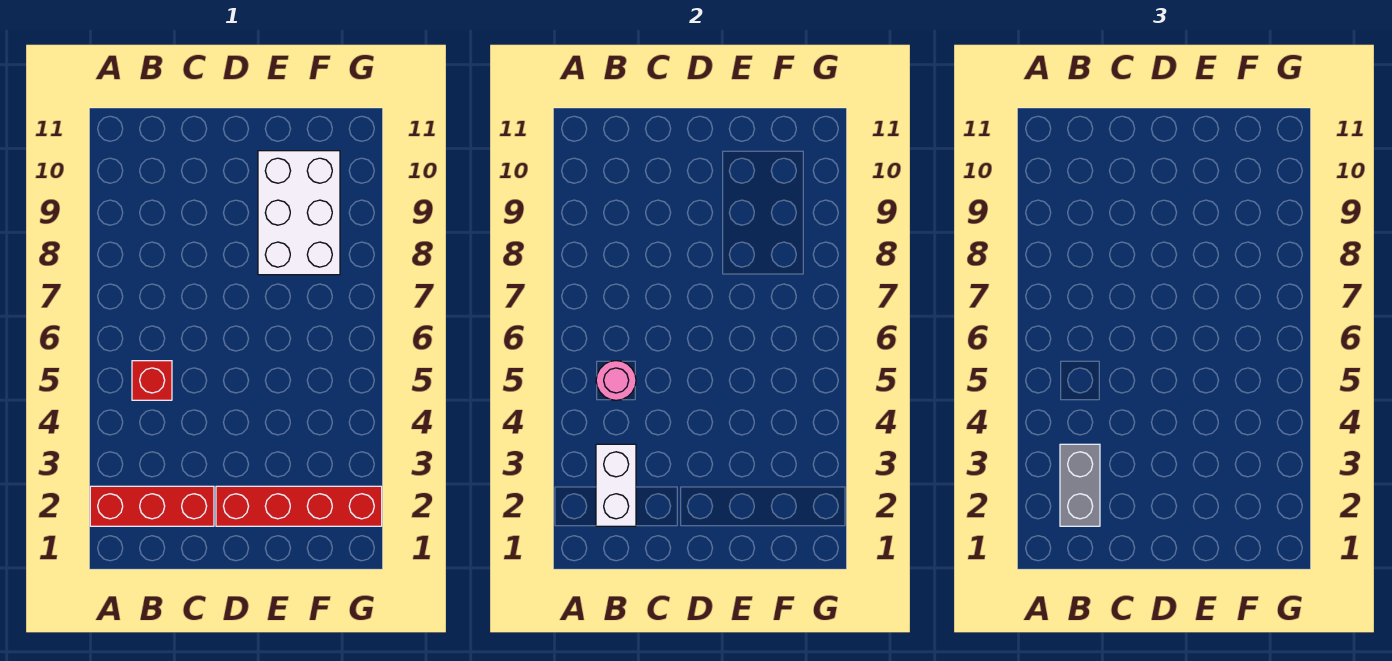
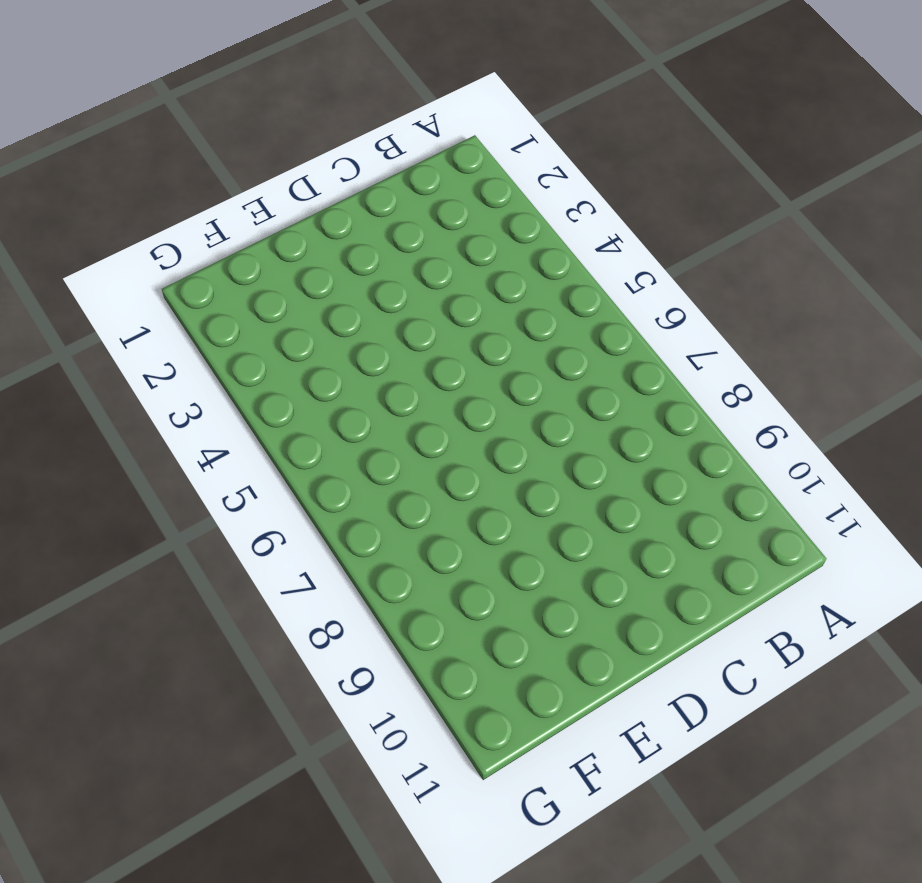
none -> red brick A2:C2 level 1
none -> red brick B5 level 1

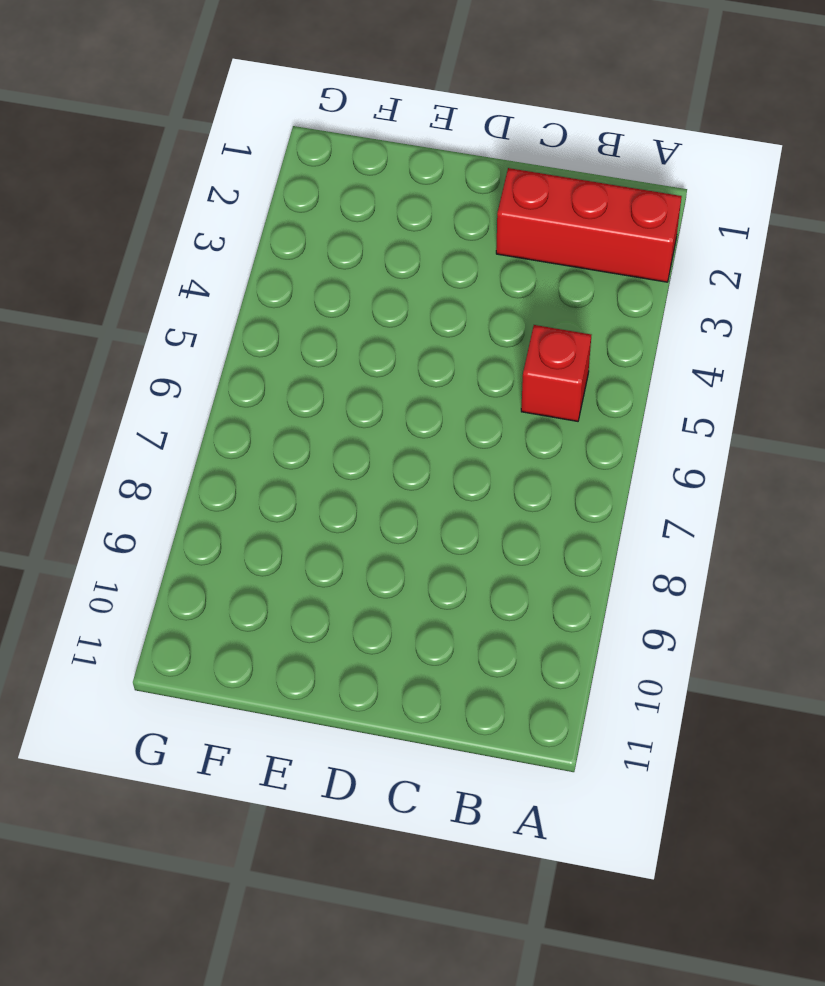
none -> red brick D2:G2 level 1
none -> white brick E8:F10 level 1

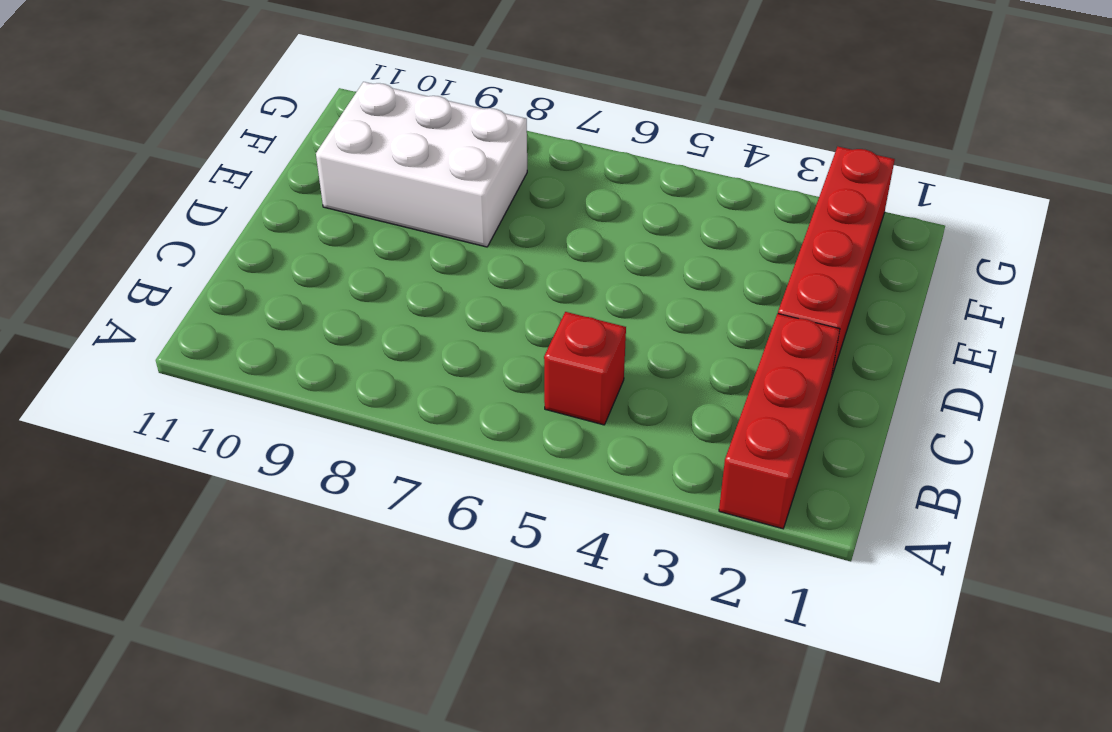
none -> white brick B2:B3 level 2
none -> pink round brick B5 level 2

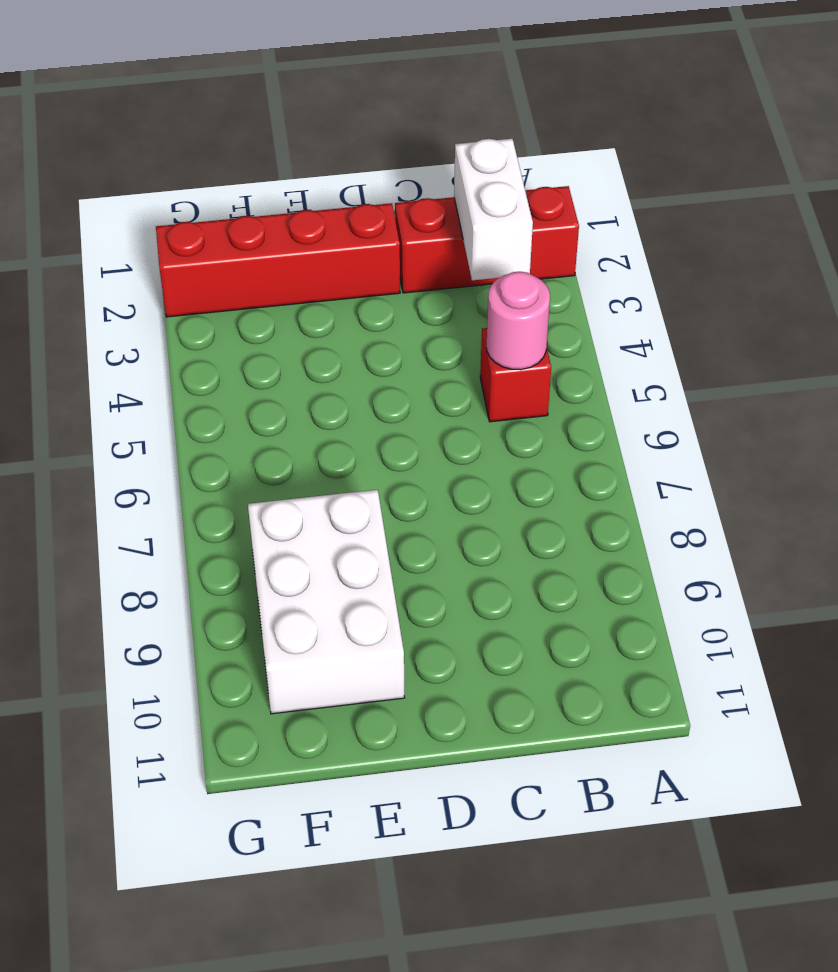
none -> grey brick B2:B3 level 3

